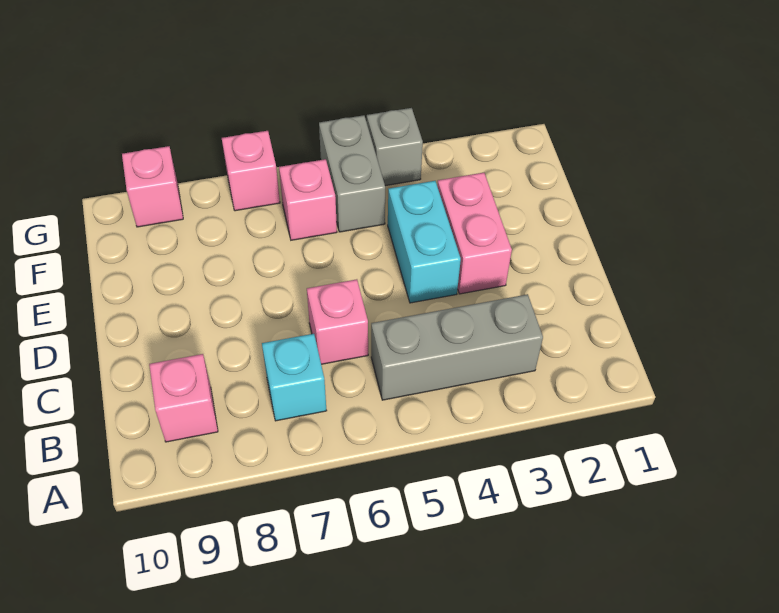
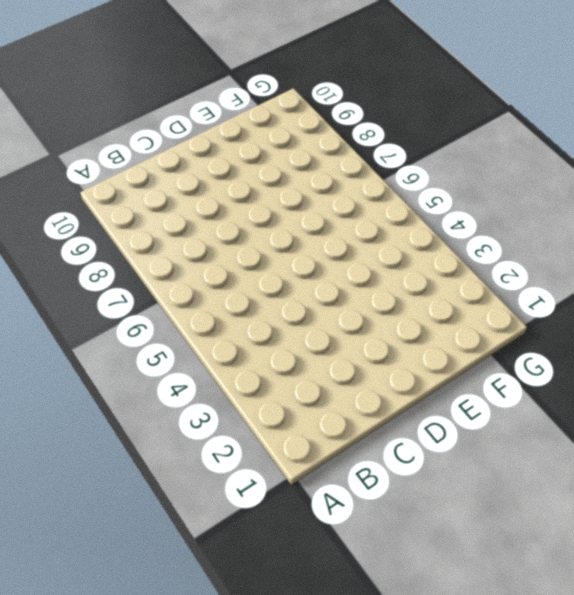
none -> grey brick B3:B5 level 1
none -> cyan brick B7 level 1

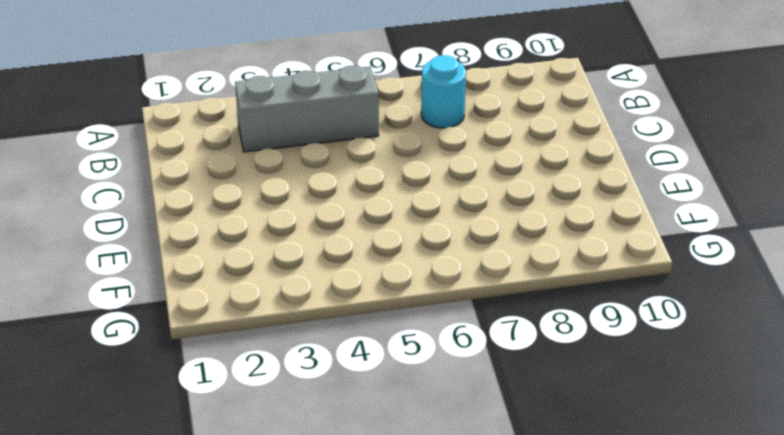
cyan round brick B7 level 1 -> cyan brick B7 level 1
none -> pink brick B9 level 1
none -> pink brick C6 level 1

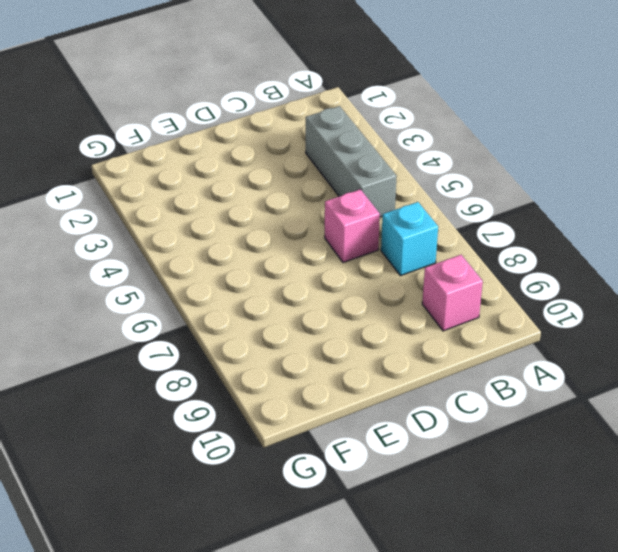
none -> pink brick D3:E3 level 1
none -> cyan brick D4:E4 level 1

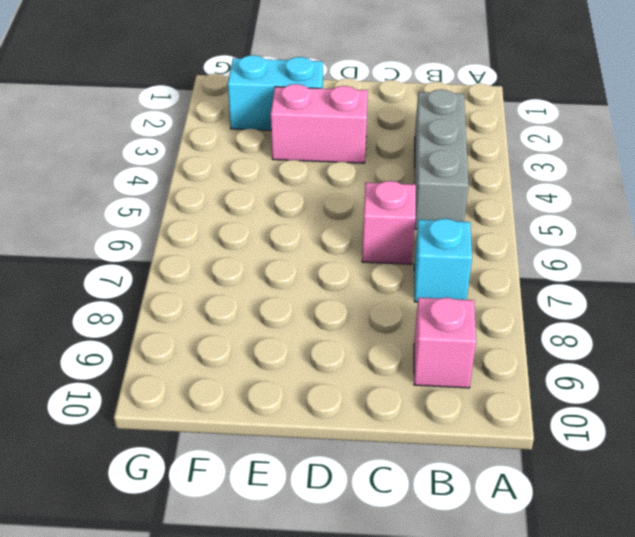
cyan brick E2:F2 level 1 -> cyan brick D4:E4 level 1
none -> grey brick F5:G5 level 1
none -> pink brick F6 level 1

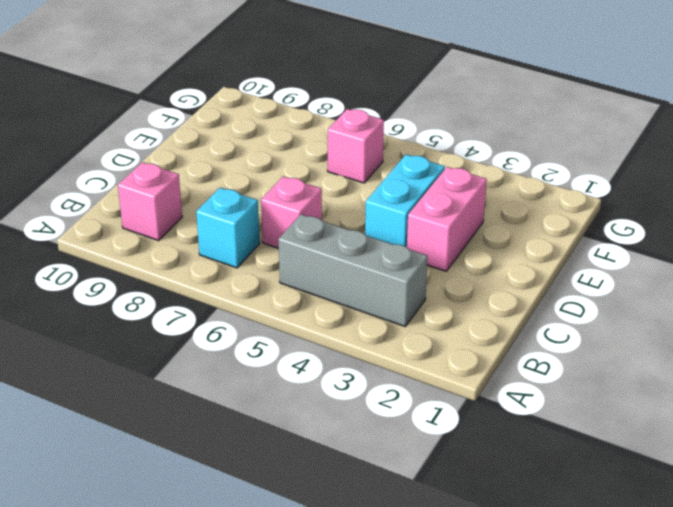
none -> grey brick F5:G5 level 1
none -> grey brick G4 level 1

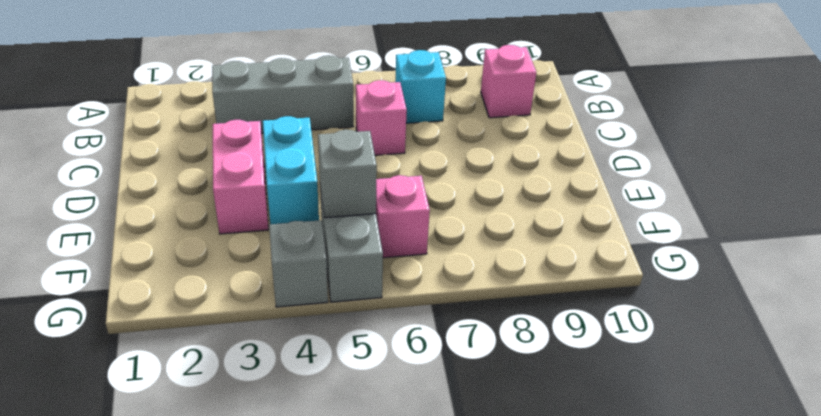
grey brick F5 level 2 -> none
none -> pink brick G7 level 1
none -> pink brick G9 level 1

